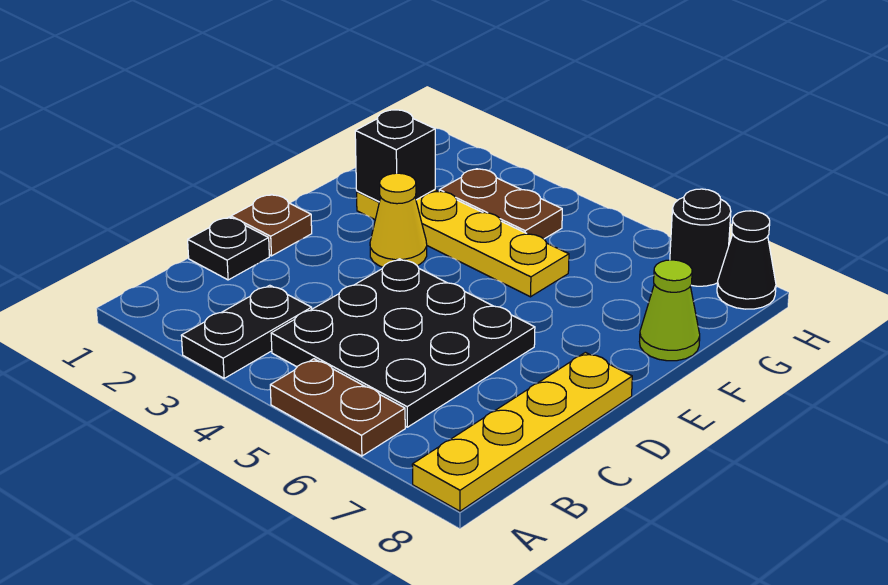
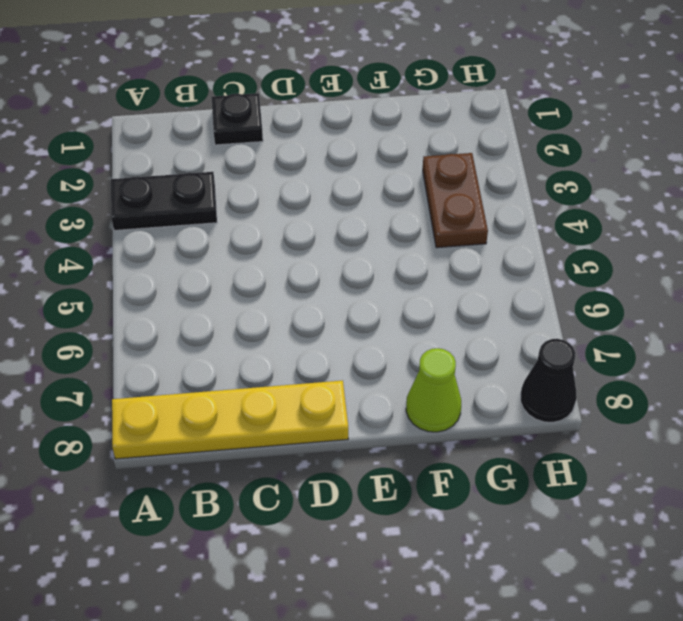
none -> brown plate A5:A6 level 1
none -> black plate B4:D6 level 1
none -> brown plate D1 level 1

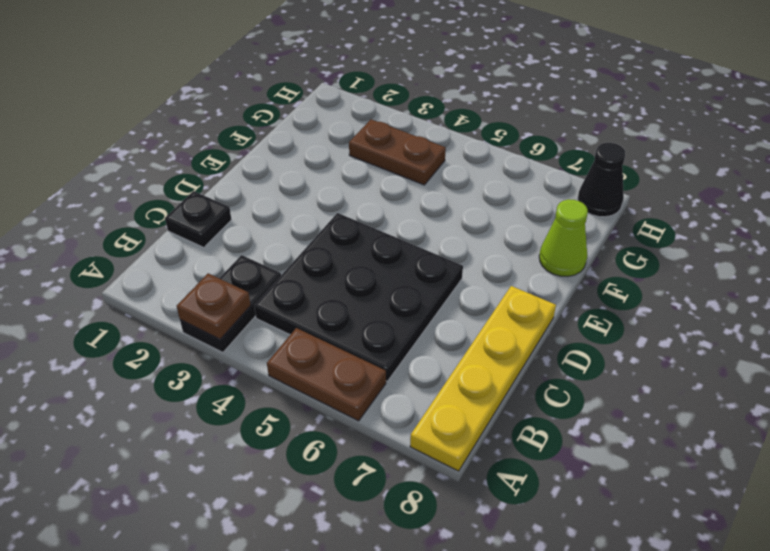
brown plate A3 level 2 -> brown plate D1 level 1
none -> yellow cone E3 level 1
none -> yellow plate F2:F5 level 1
none -> black round brick H7 level 1

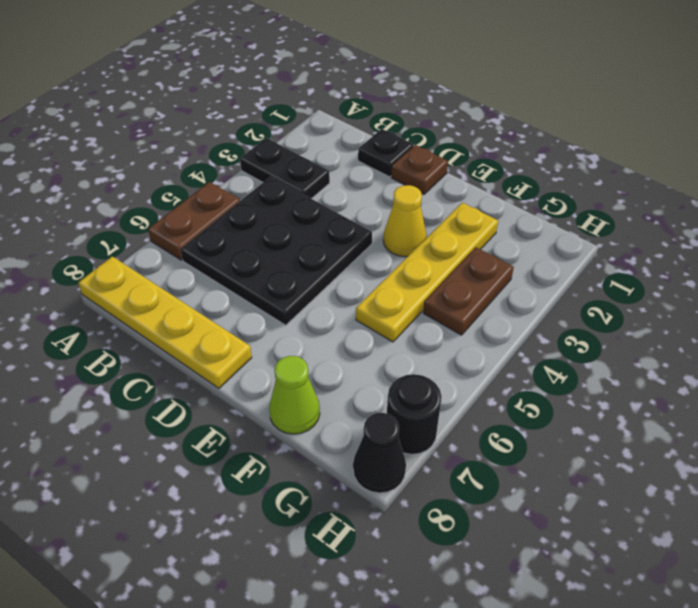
none -> black brick F2 level 2

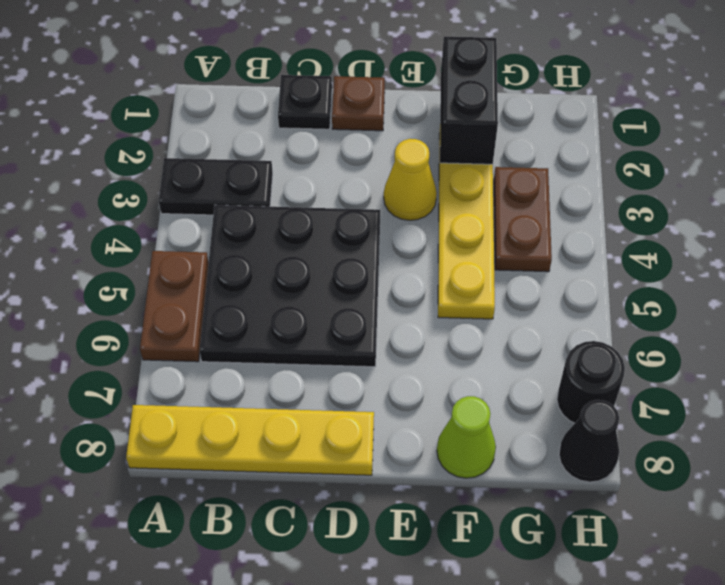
black brick F1:F2 level 2 -> black brick F2 level 2

